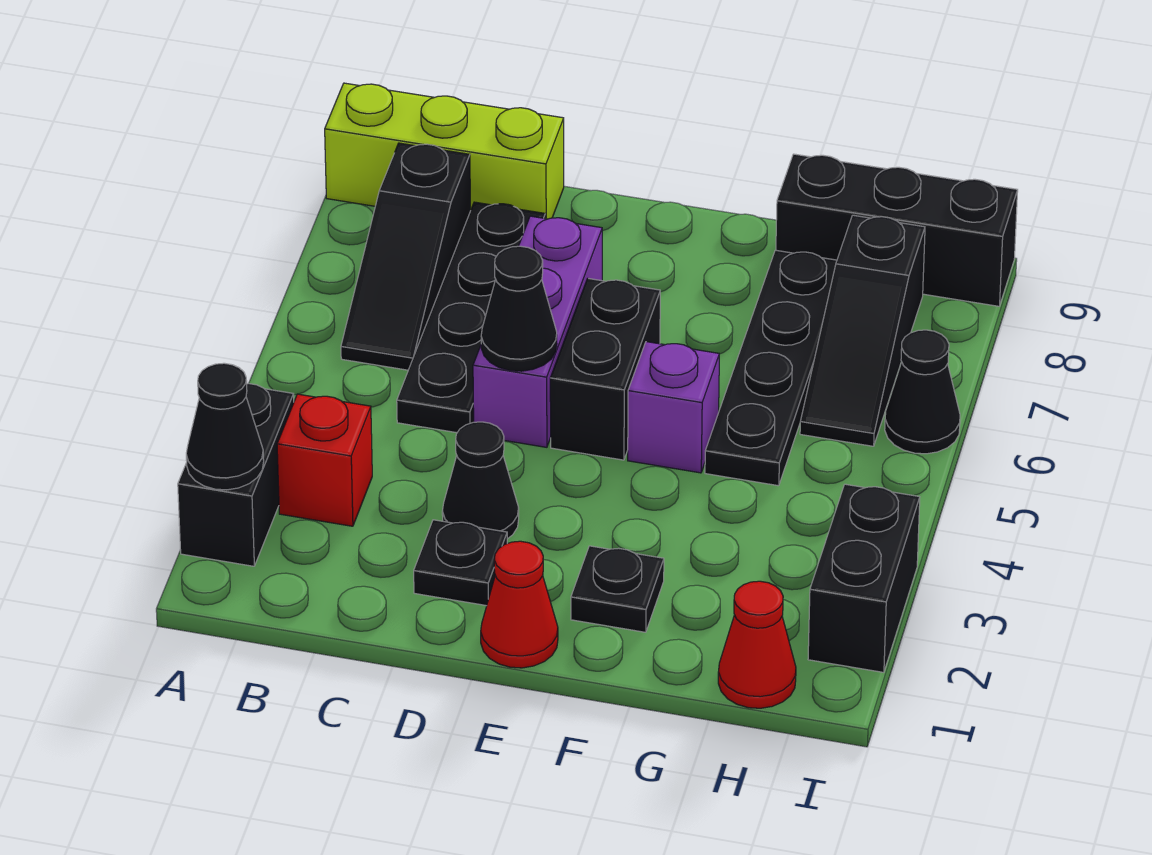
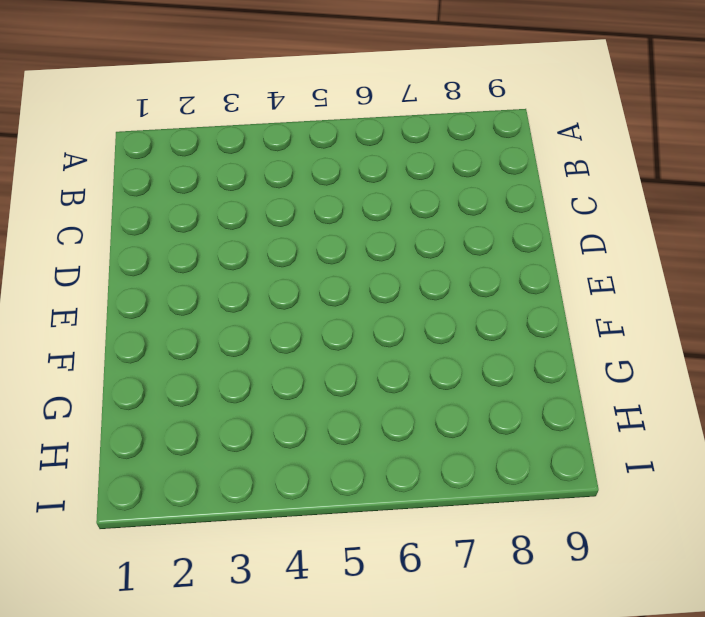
none -> black brick A2:A3 level 1
none -> lime brick A9:C9 level 1
none -> red brick B3 level 1

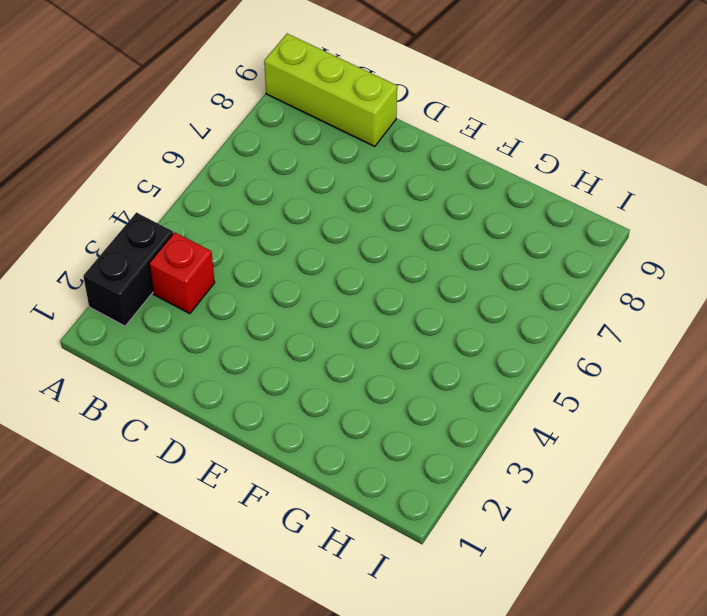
none -> black slope B6:B8 level 1 top 8
none -> black plate C5:C8 level 1
none -> black plate D2 level 1

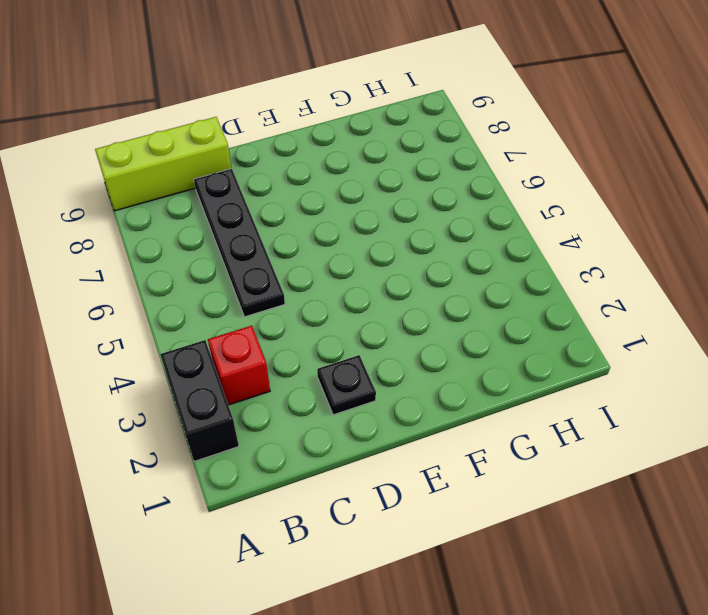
none -> black slope B6:B8 level 1 top 8
none -> black cone D3 level 1
none -> purple brick D5:D7 level 1

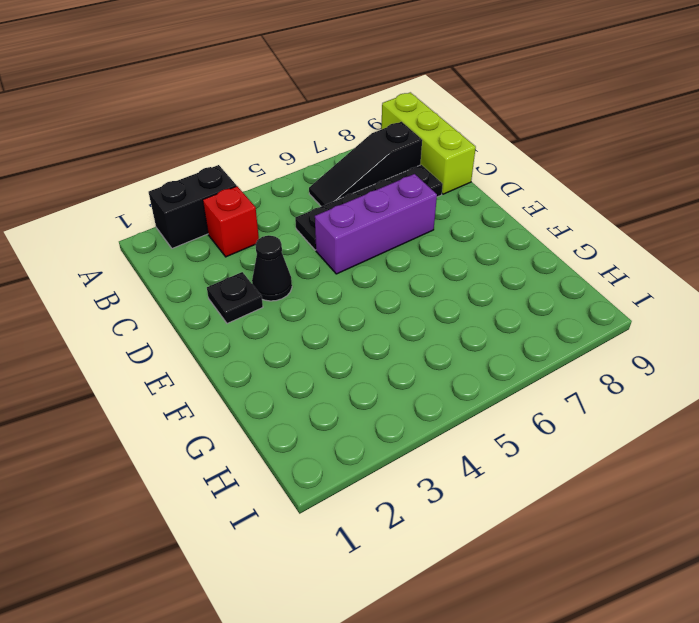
none -> red cone E1 level 1
none -> black brick E5:E6 level 1
none -> black plate F2 level 1

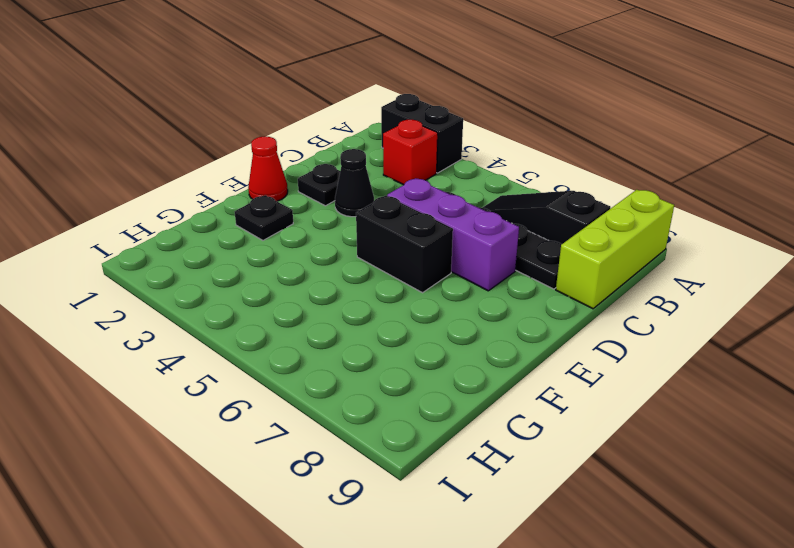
none -> purple brick F5 level 1
none -> black plate G5:G8 level 1
none -> black brick G9:I9 level 1

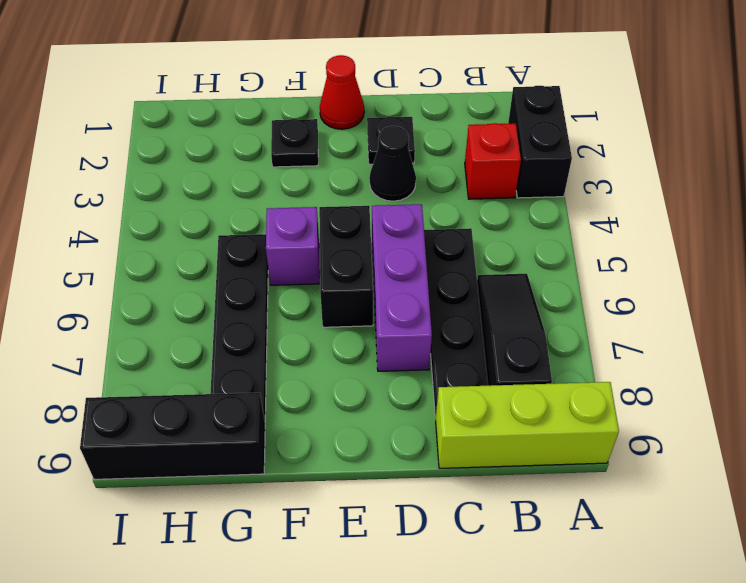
none -> red cone H1 level 1
none -> black slope H6:H8 level 1 top 8
none -> black brick I2:I3 level 1

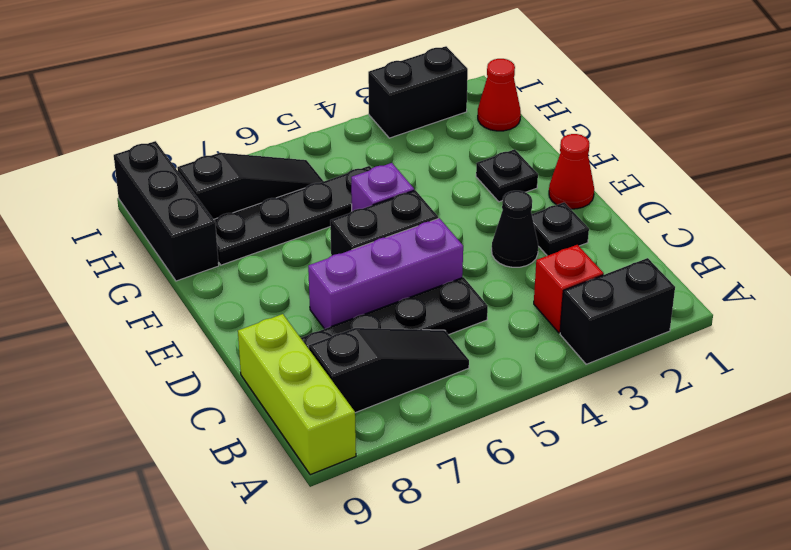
none -> black cone I6 level 1
none -> black cone A2 level 2
none -> black cone D5 level 2

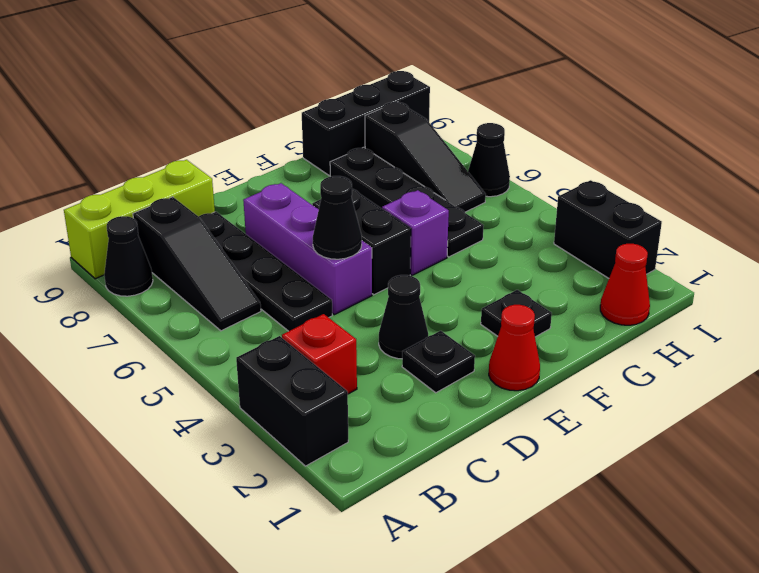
black cone A8 level 1 -> black cone A2 level 2

